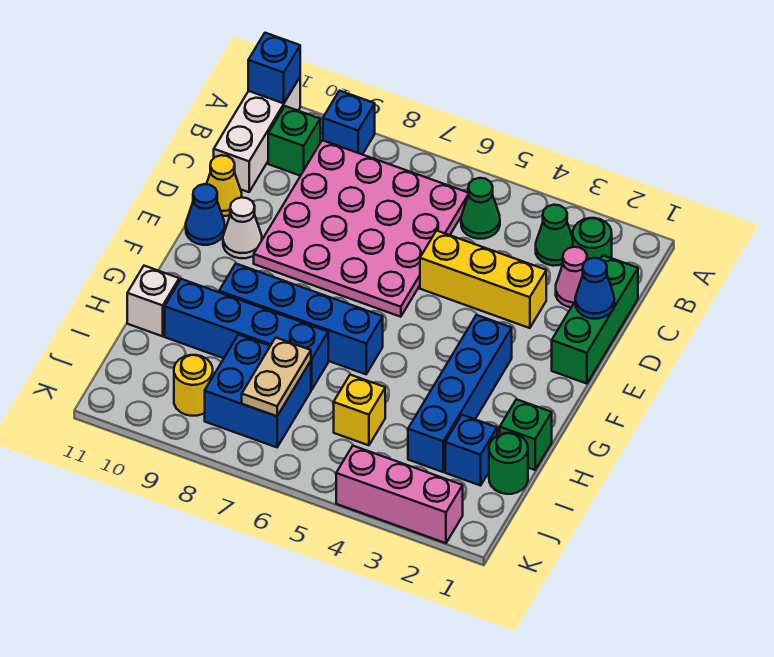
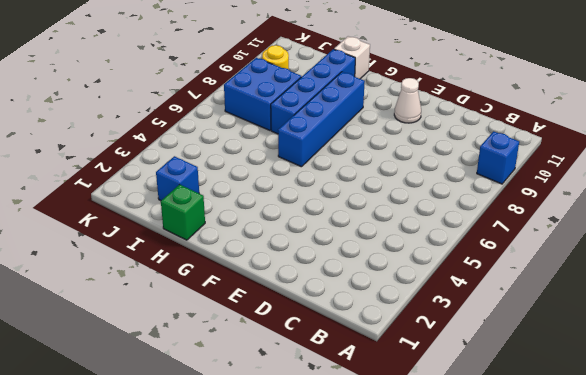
none -> white brick A11:C11 level 1
none -> green round brick B2 level 1
none -> green cone B3 level 1

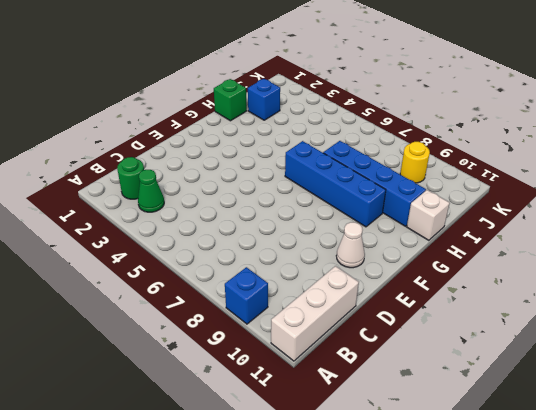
none -> green cone B5 level 1
none -> pink plate B6:E9 level 1
none -> green brick B10 level 1

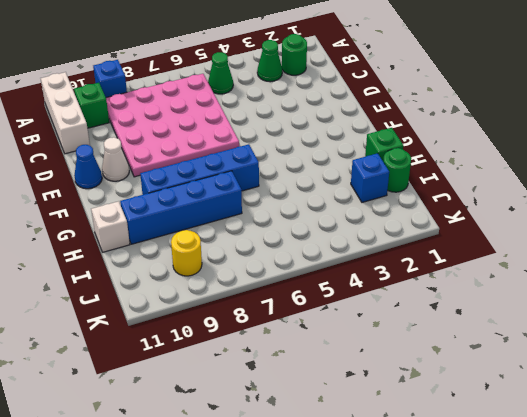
none -> green brick C1:E1 level 1
none -> pink cone C2 level 1
none -> yellow brick D3:D5 level 1

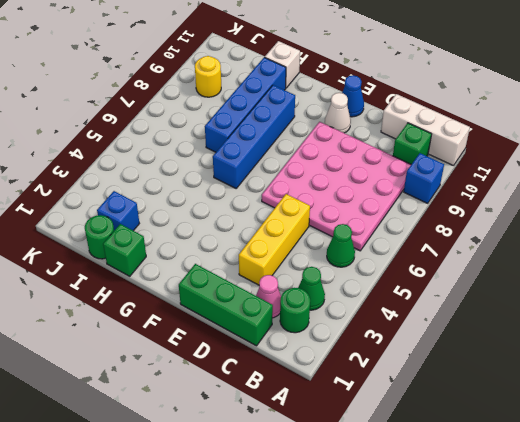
none -> yellow cone D11 level 1
none -> blue brick F3:I3 level 1
none -> yellow brick I5 level 1

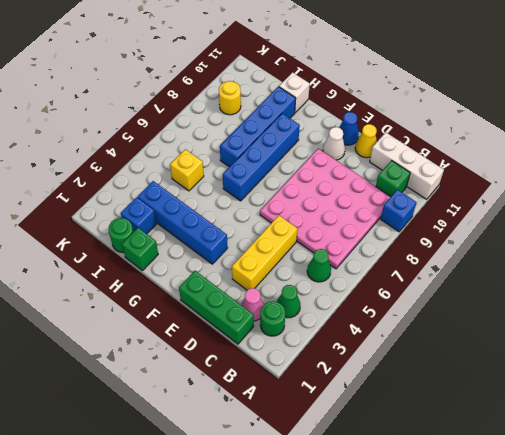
none -> blue brick I7:J8 level 1
none -> pink brick K2:K4 level 1
none -> blue brick A11 level 2

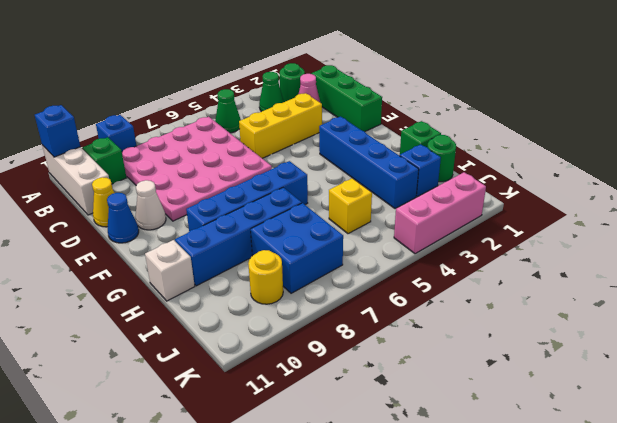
none -> blue cone D1 level 2
none -> tan plate I7:J7 level 2

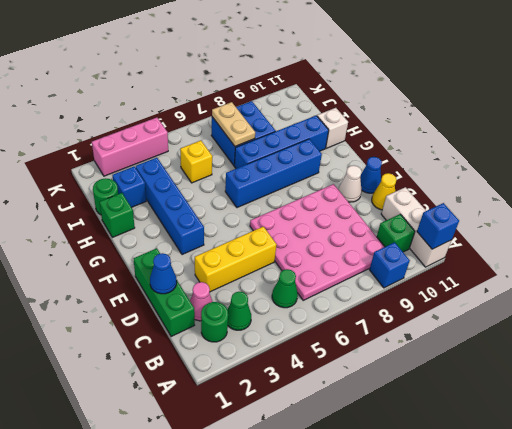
none -> yellow round brick J9 level 1

